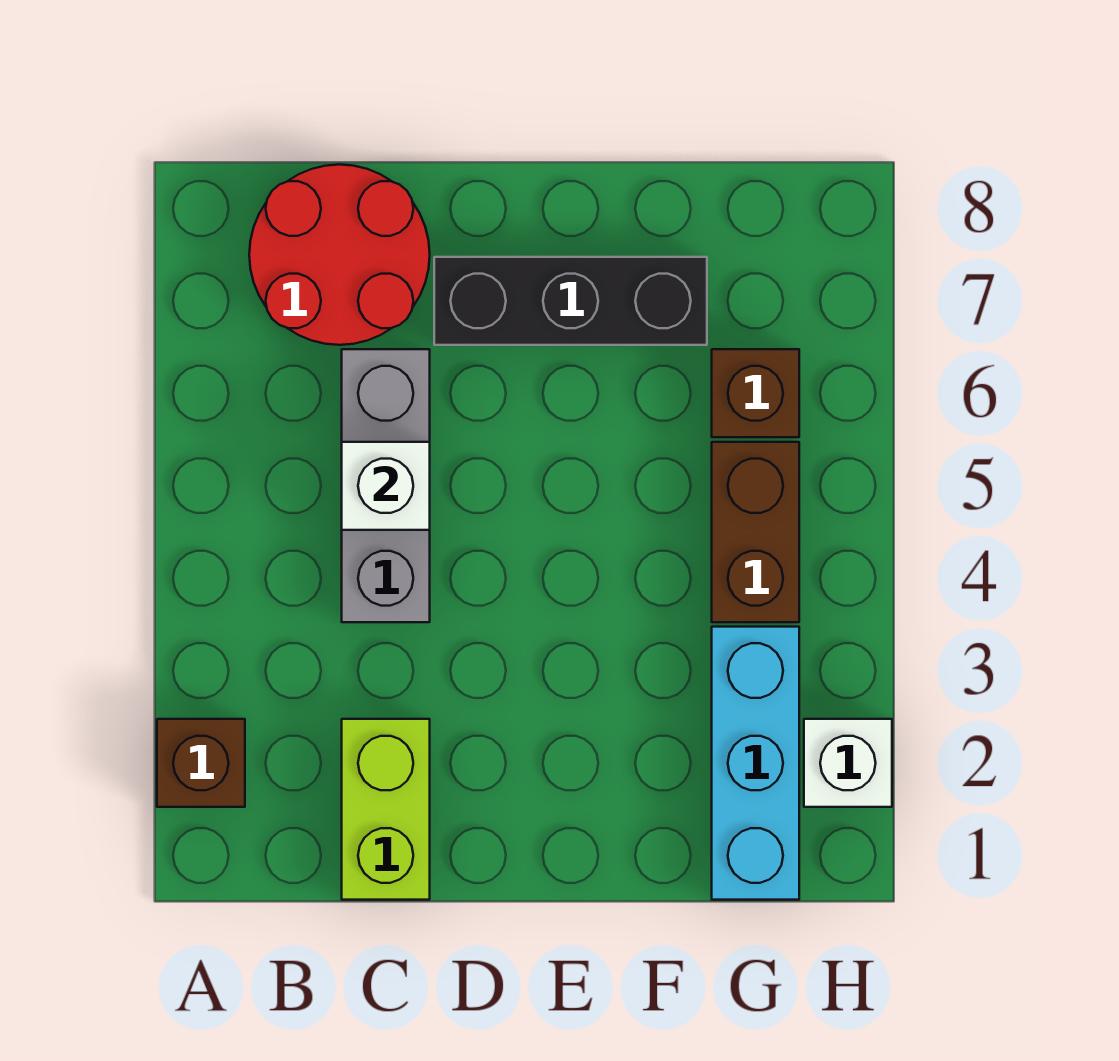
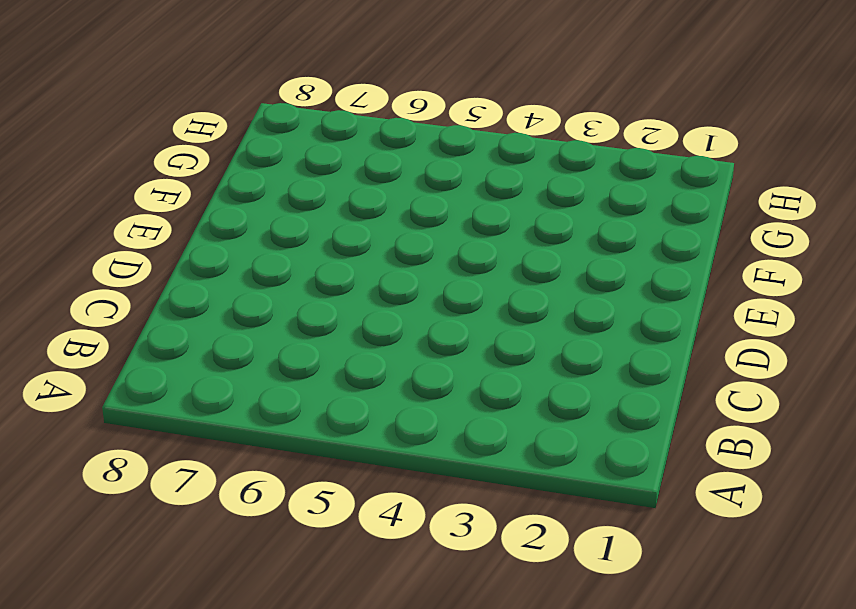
none -> brown brick A2 level 1
none -> red round brick B7:C8 level 1

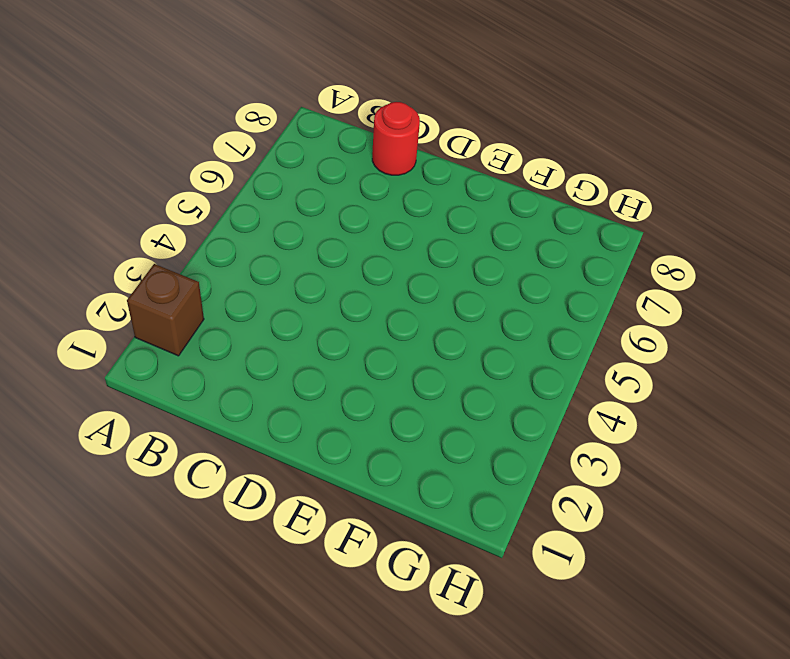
red round brick C8 level 1 -> red round brick B7:C8 level 1
none -> lime brick C1:C2 level 1
none -> grey brick C4:C6 level 1

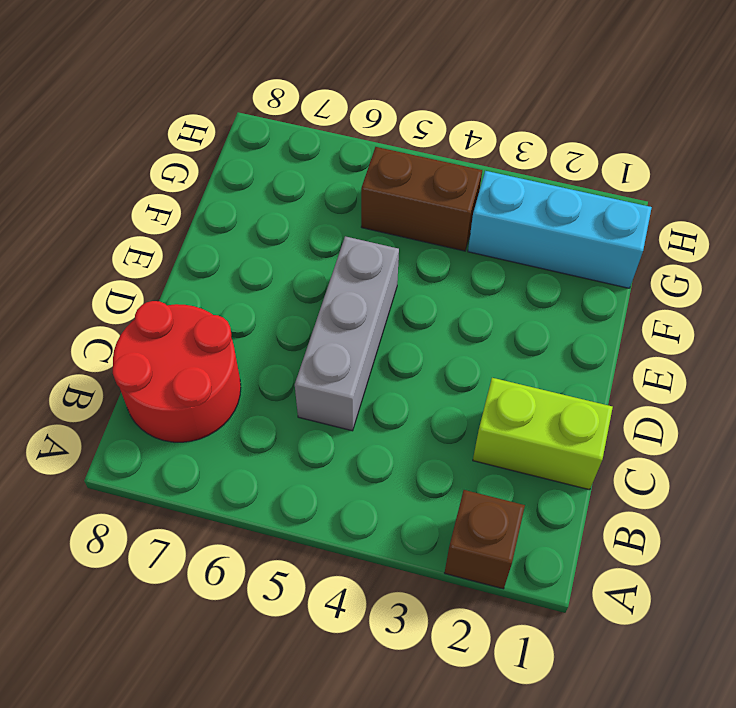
grey brick C5:E5 level 1 -> grey brick C4:C6 level 1
none -> black brick D7:F7 level 1
none -> brown brick G6 level 1

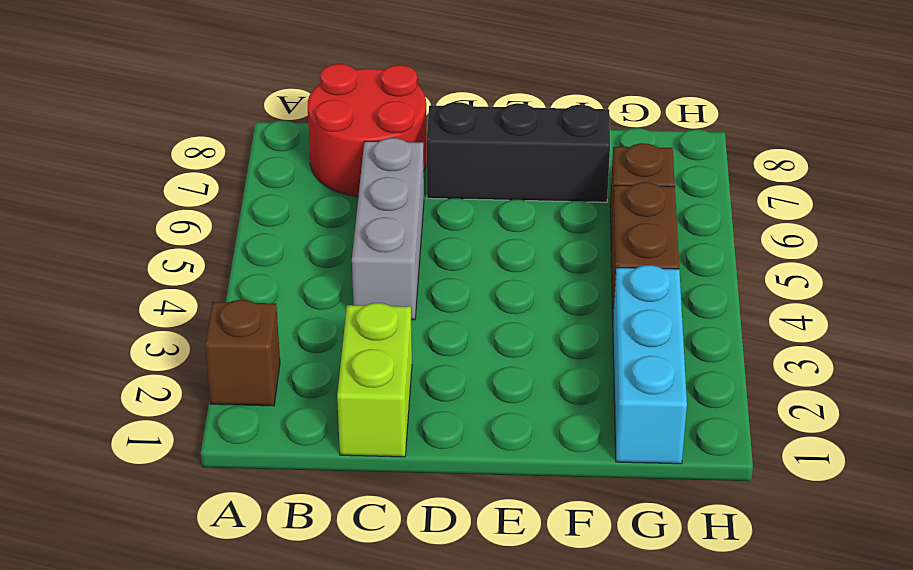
none -> white brick H2 level 1
none -> white brick C5 level 2

